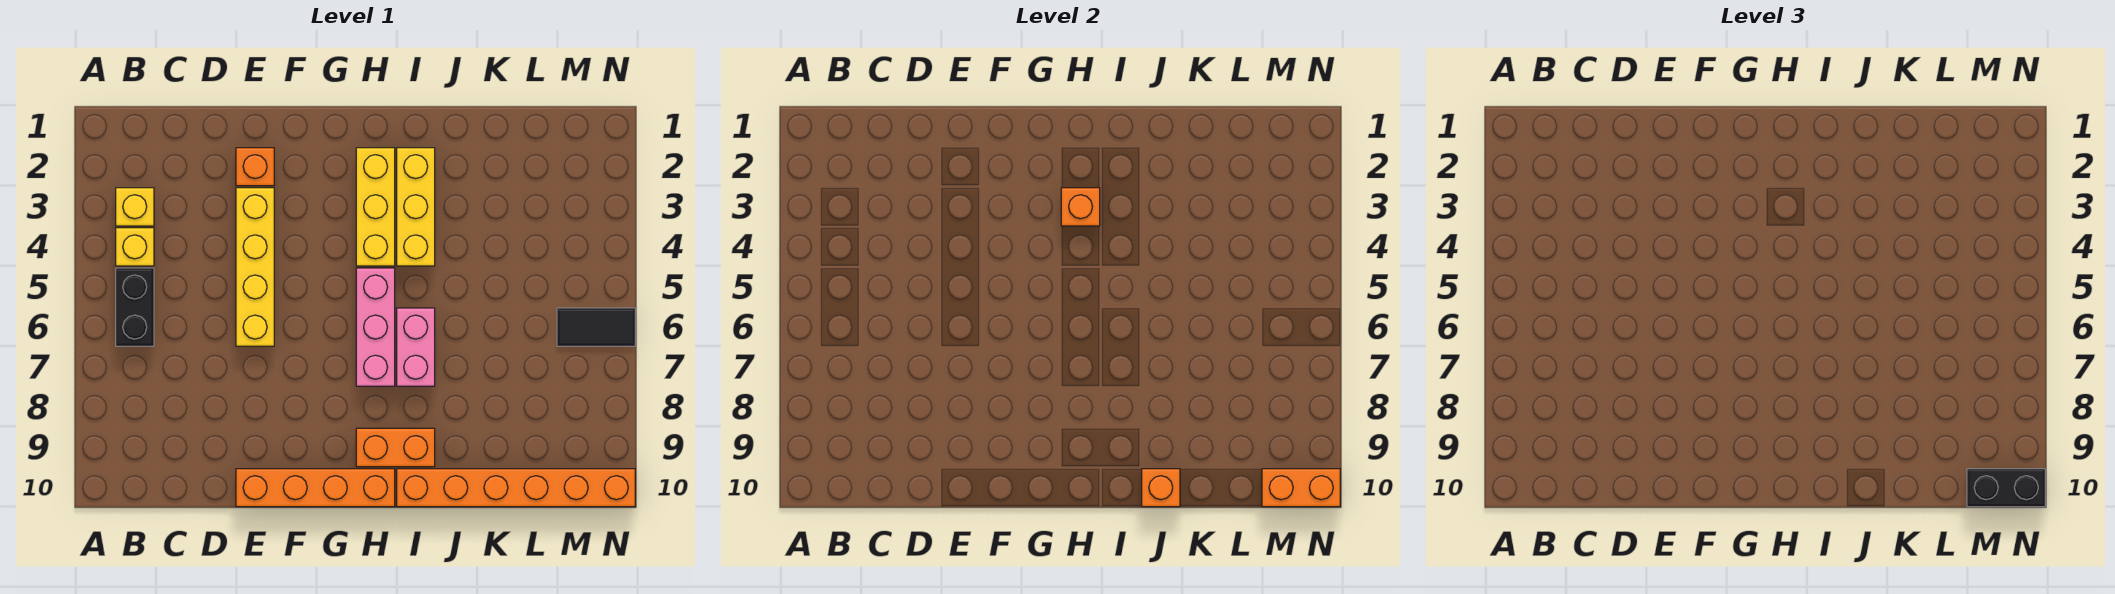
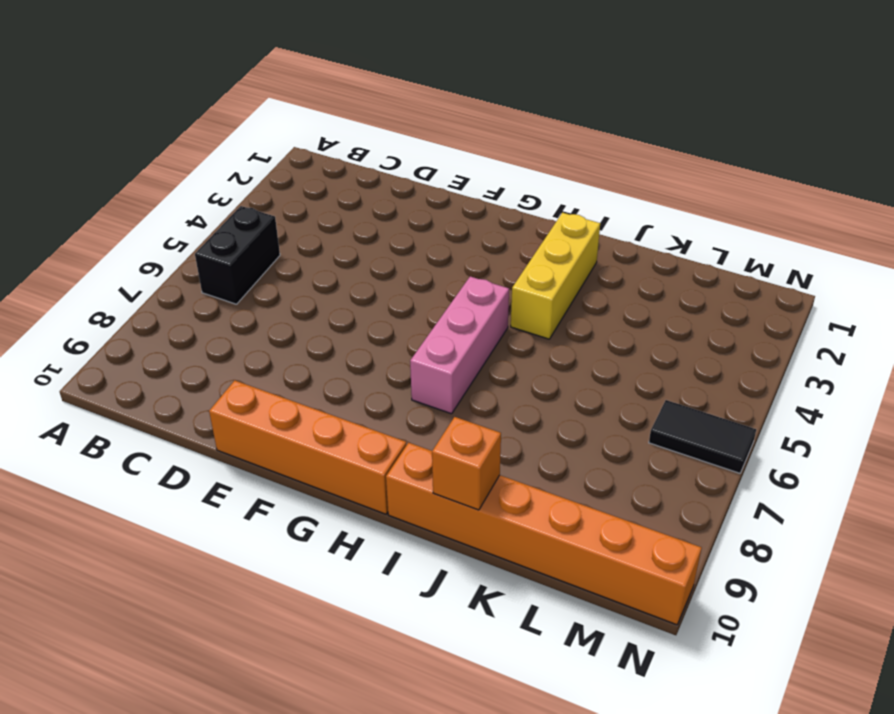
none -> yellow brick B3 level 1
none -> yellow brick B4 level 1
none -> orange brick E2 level 1

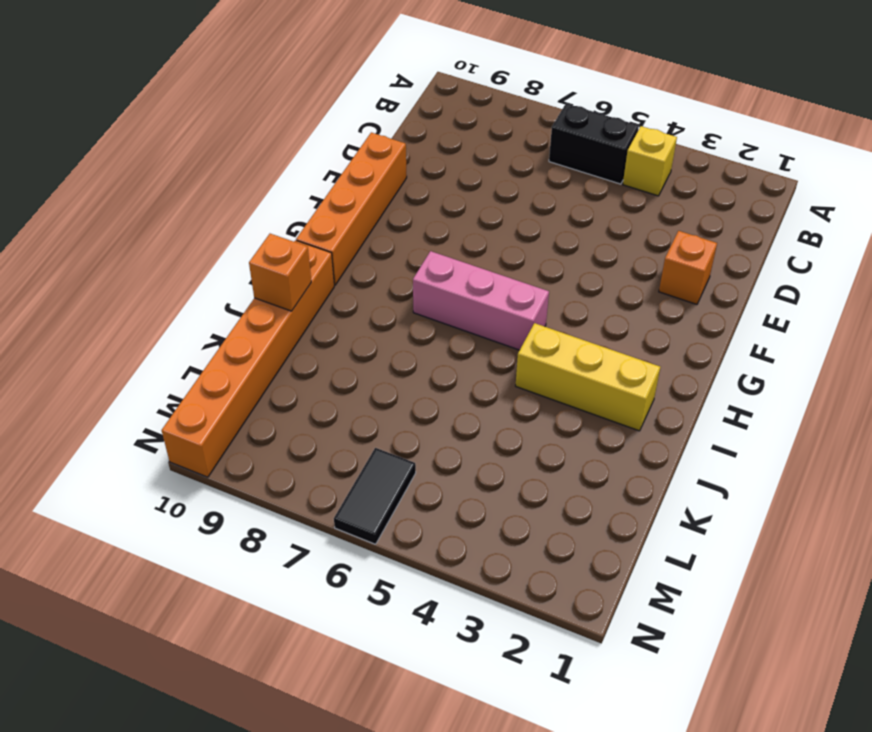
none -> yellow brick B3 level 1
none -> yellow brick E3:E6 level 1
none -> yellow brick H2:H4 level 1

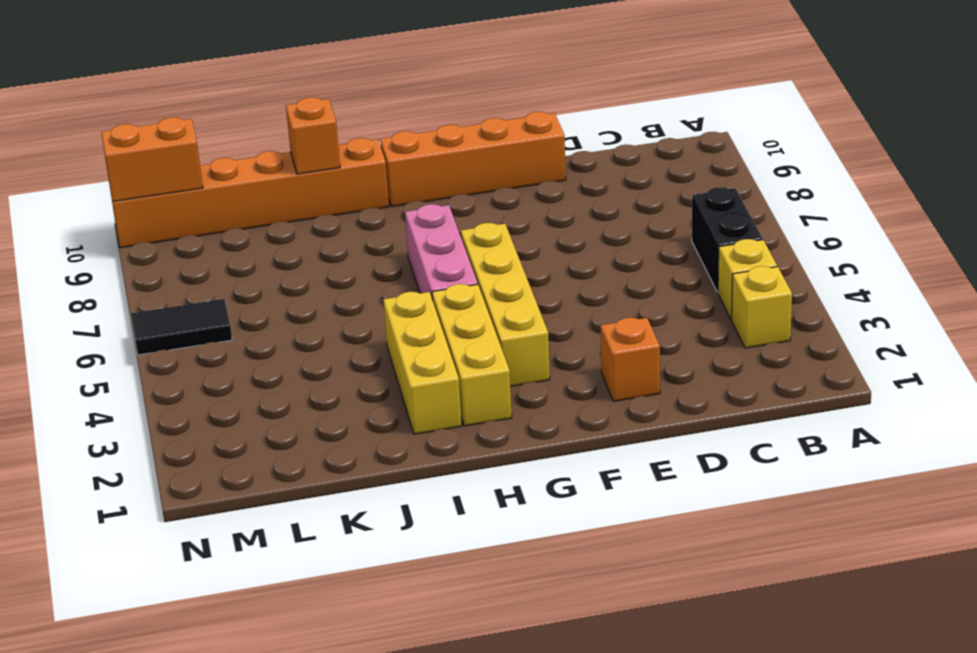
yellow brick G3:G6 level 1 -> yellow brick E3:E6 level 1
none -> orange brick H9:I9 level 1
none -> pink brick I6:I7 level 1
none -> orange brick H3 level 2

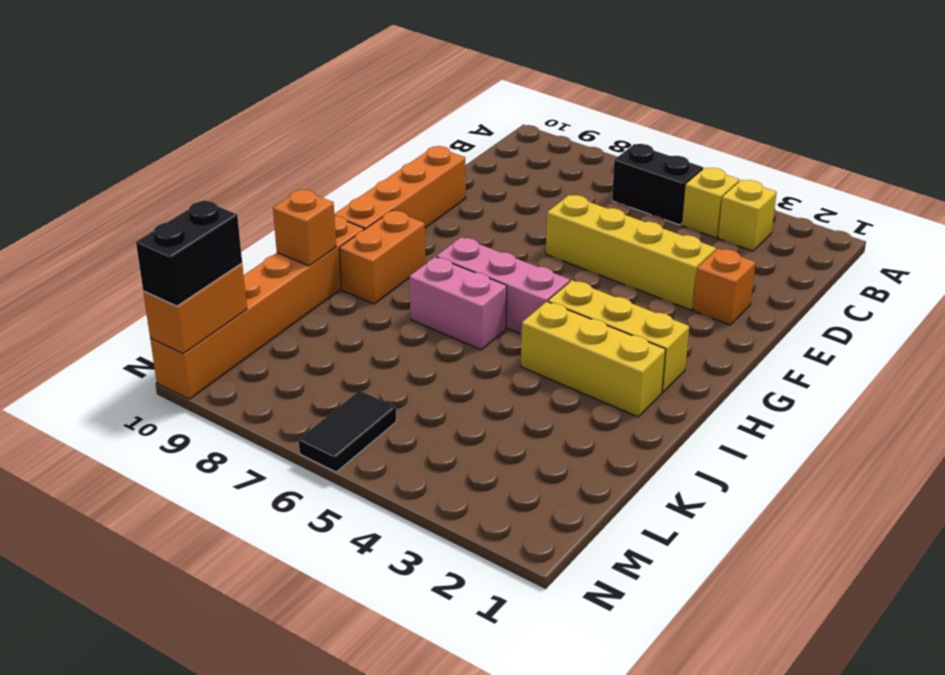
none -> orange brick H3 level 2

